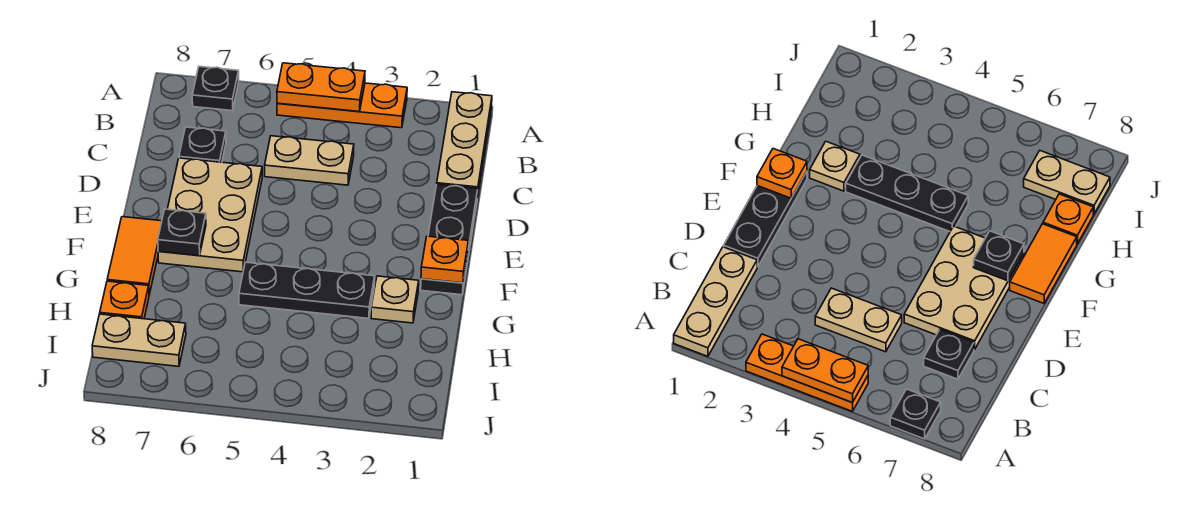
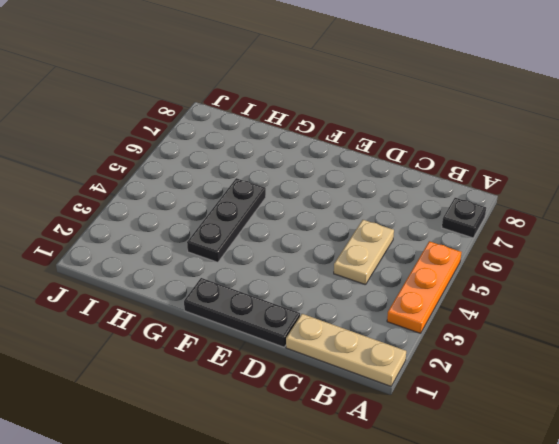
none -> black plate C7 level 1
none -> tan plate D6:F7 level 1
none -> orange tile F8:G8 level 1

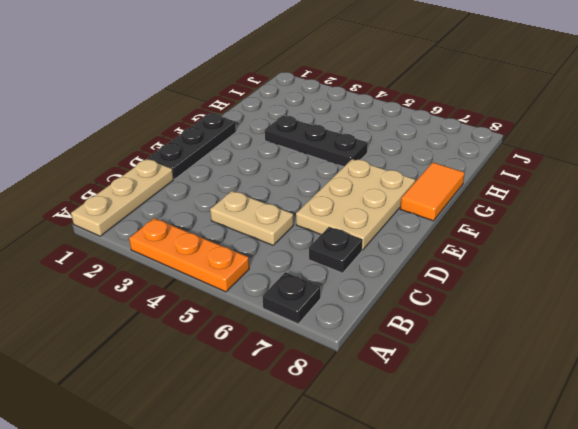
none -> tan plate G2 level 1
none -> orange plate H8 level 1
none -> tan plate I7:I8 level 1

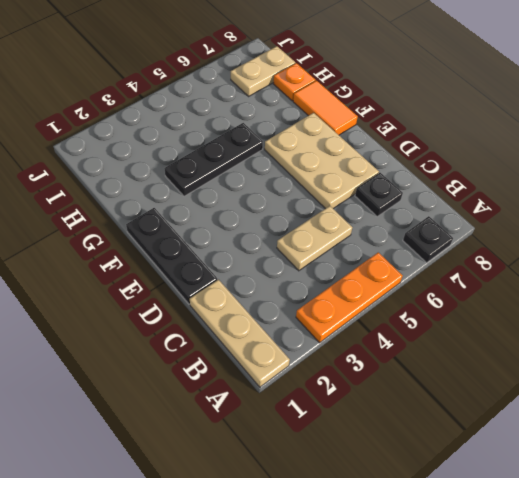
none -> tan plate G2 level 1
none -> orange plate A4:A5 level 2
none -> orange plate F1 level 2

